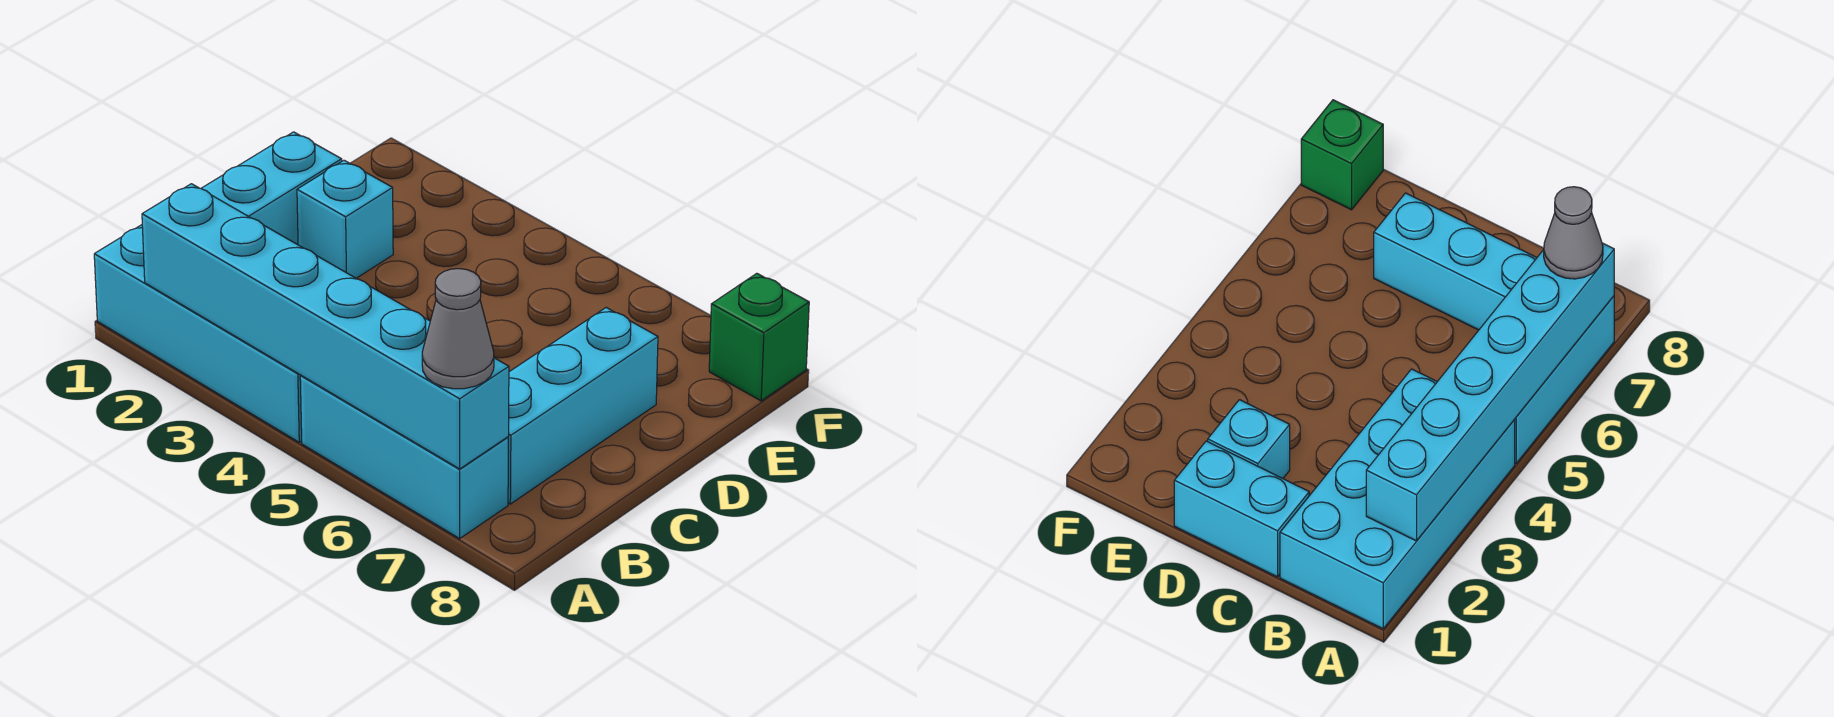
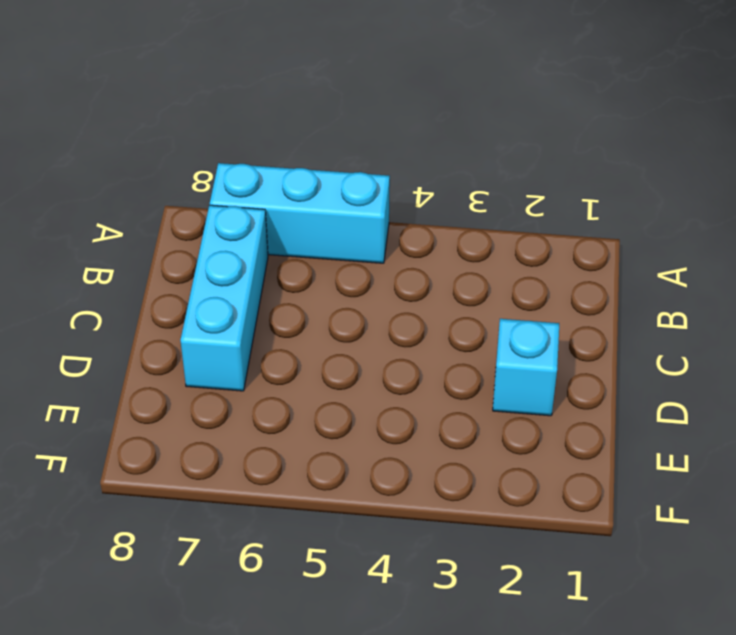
none -> cyan brick A1:B4 level 1
none -> cyan brick C1:D1 level 1

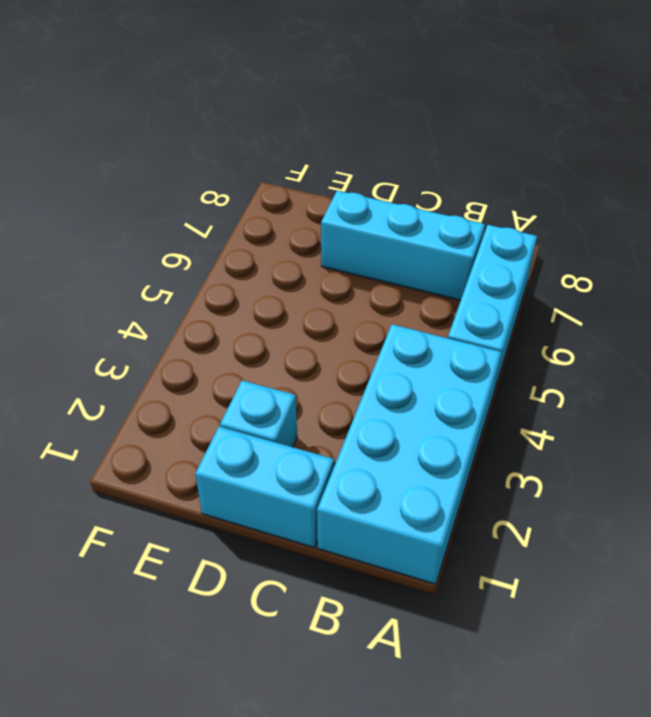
none -> green brick F8 level 1
none -> cyan brick A2:A7 level 2

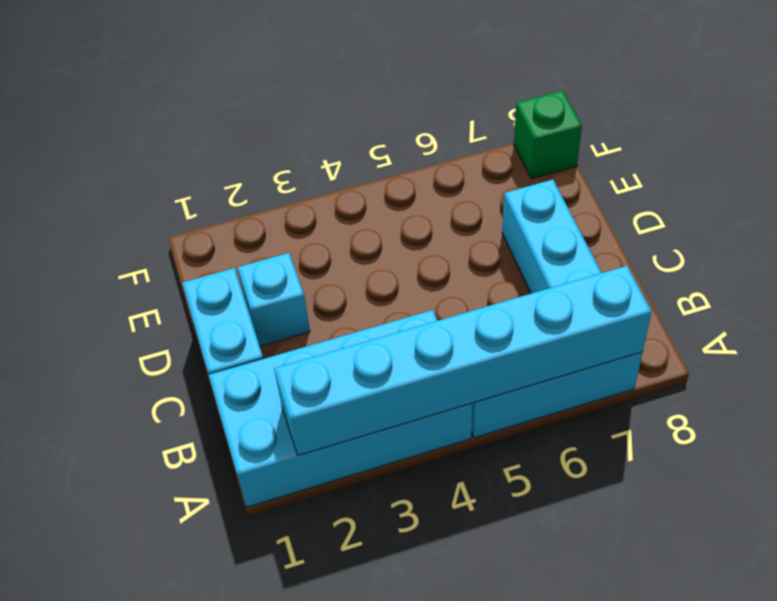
none -> grey cone A7 level 3

